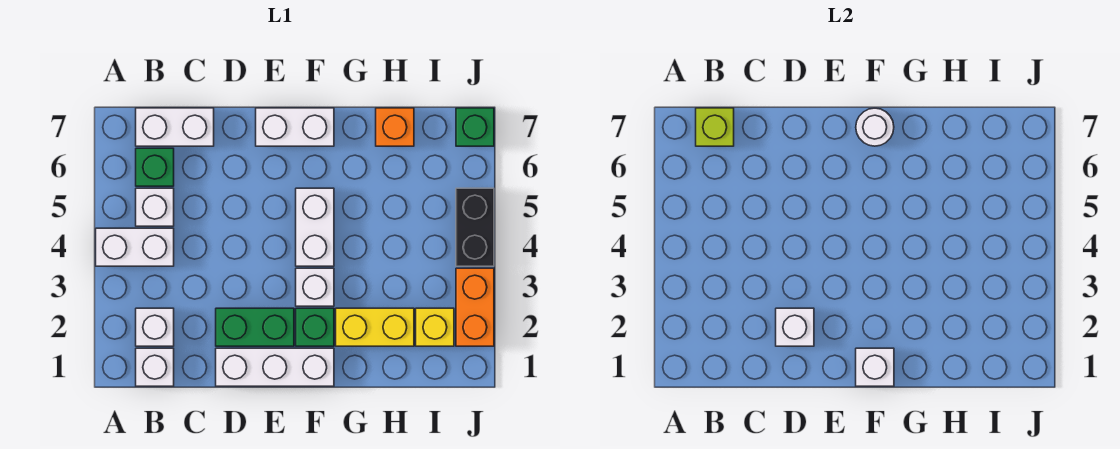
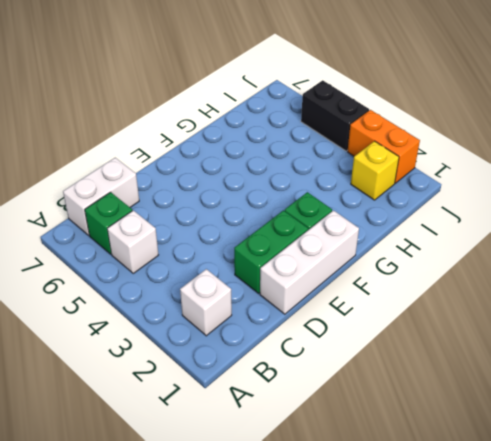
none -> white brick A4:B4 level 1
none -> white brick B1 level 1
none -> white brick E7:F7 level 1

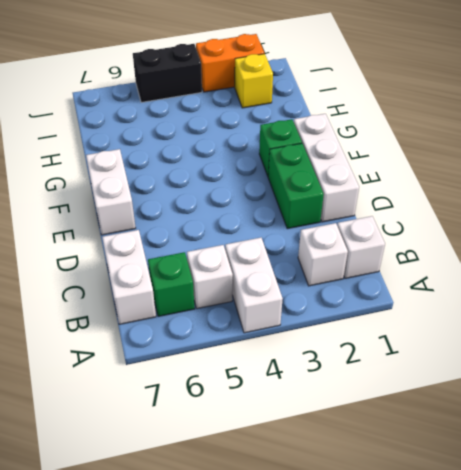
none -> white brick F3 level 1
none -> white brick F4:F5 level 1
none -> yellow brick G2:H2 level 1

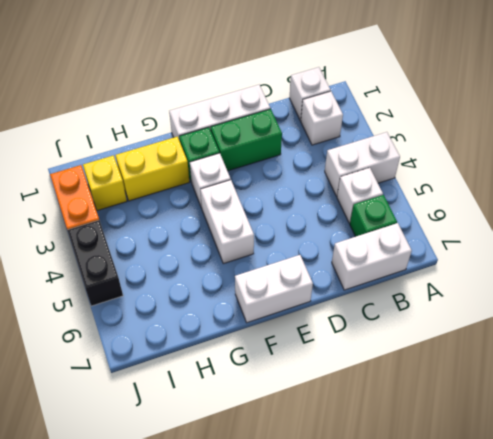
none -> orange brick H7 level 1
none -> green brick J7 level 1
none -> lime brick B7 level 2

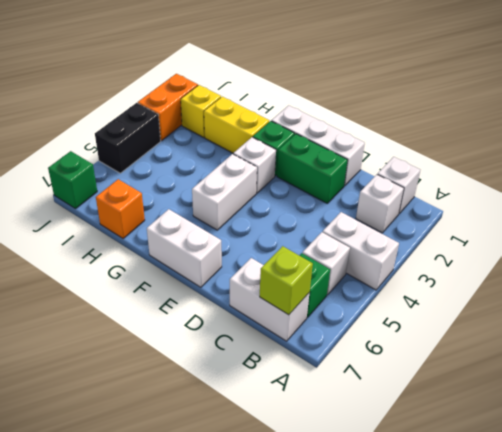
none -> white brick D2 level 2
none -> white brick F1 level 2
none -> white round brick F7 level 2

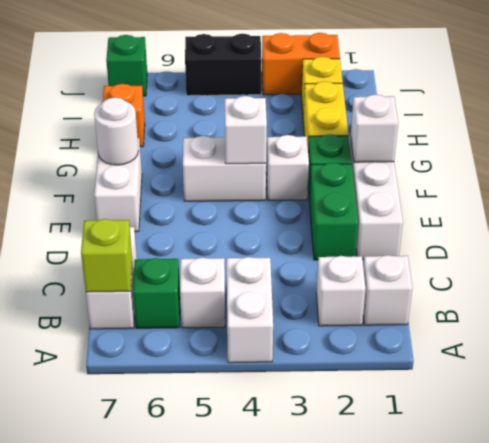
white brick F4 level 2 -> white brick D2 level 2

